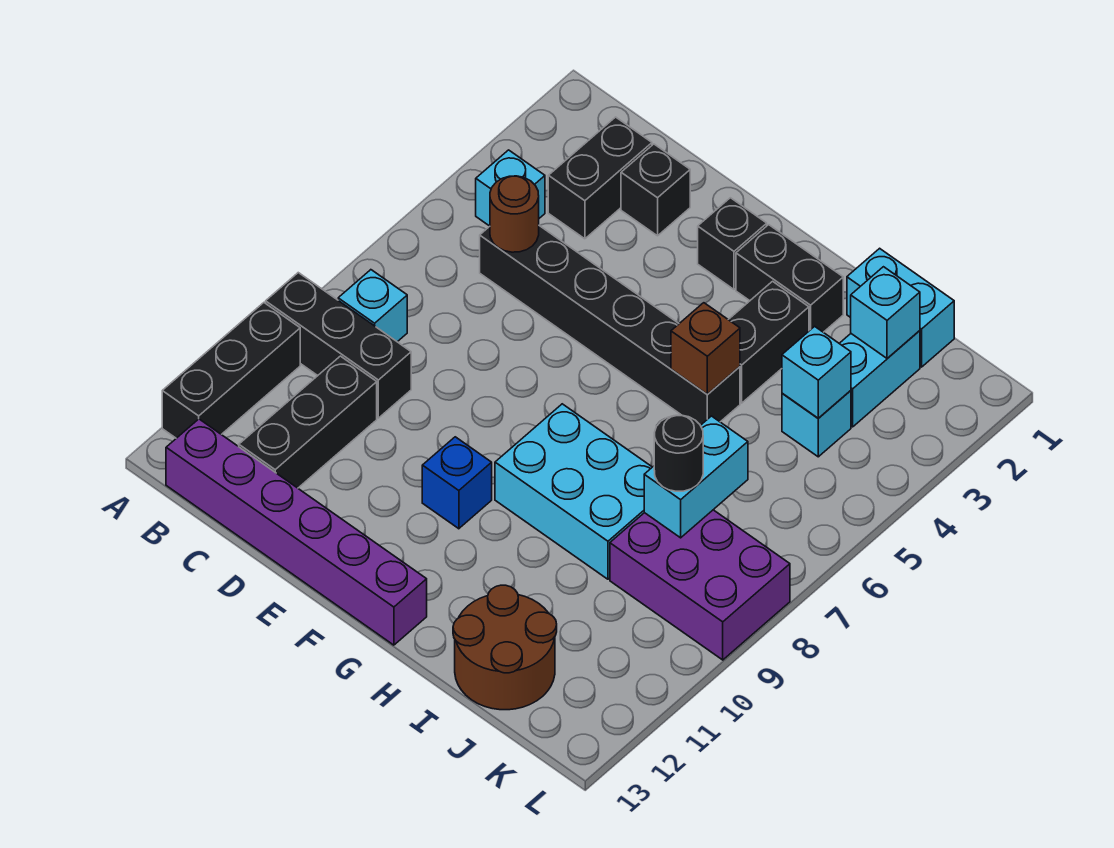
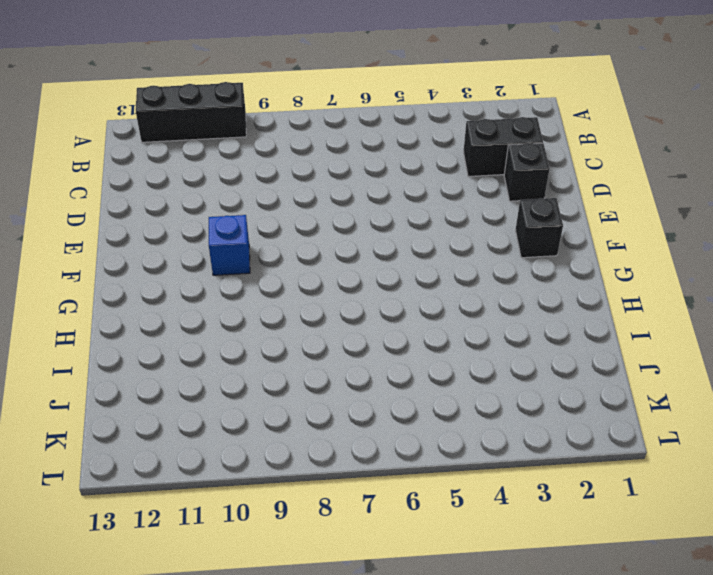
none -> black brick A9:C9 level 1
none -> cyan brick B4 level 1
none -> cyan brick B8 level 1

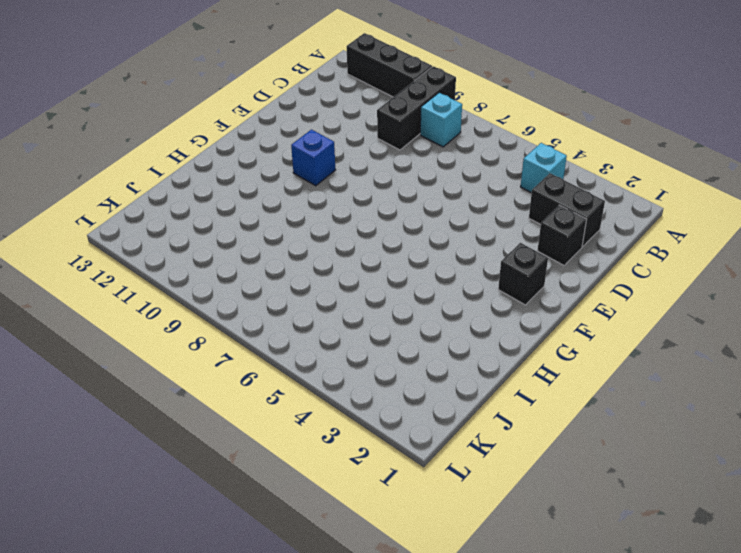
none -> purple brick B13:G13 level 1
none -> black brick C5:H5 level 1
none -> black brick C10:C12 level 1

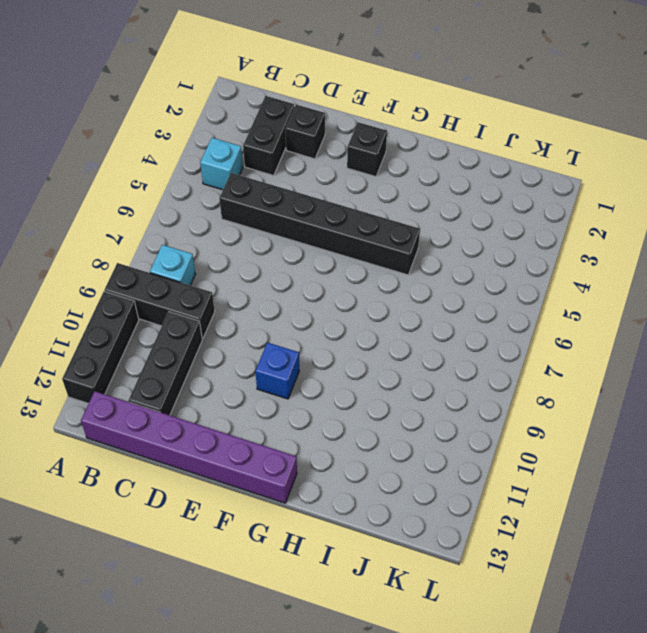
none -> black brick G2:H2 level 1
none -> cyan brick G8:I9 level 1
none -> black brick H3:H4 level 1

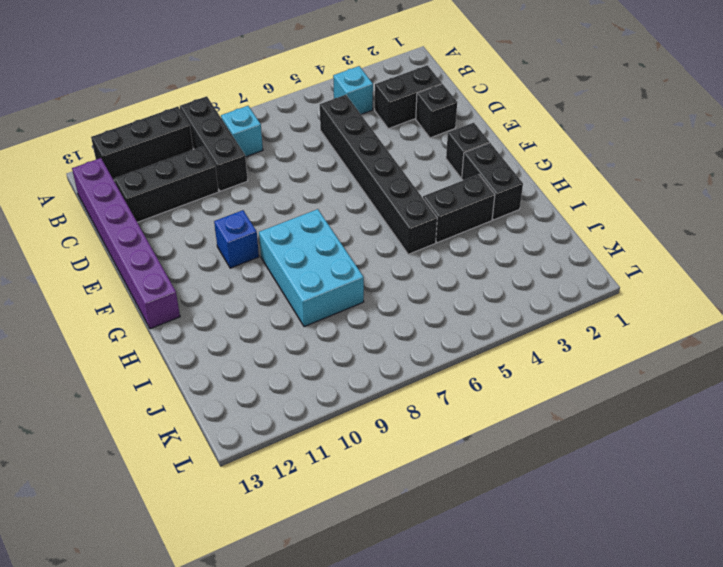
none -> cyan brick I1:J1 level 1
none -> brown round brick I12:J13 level 1
none -> cyan brick J2:J3 level 1

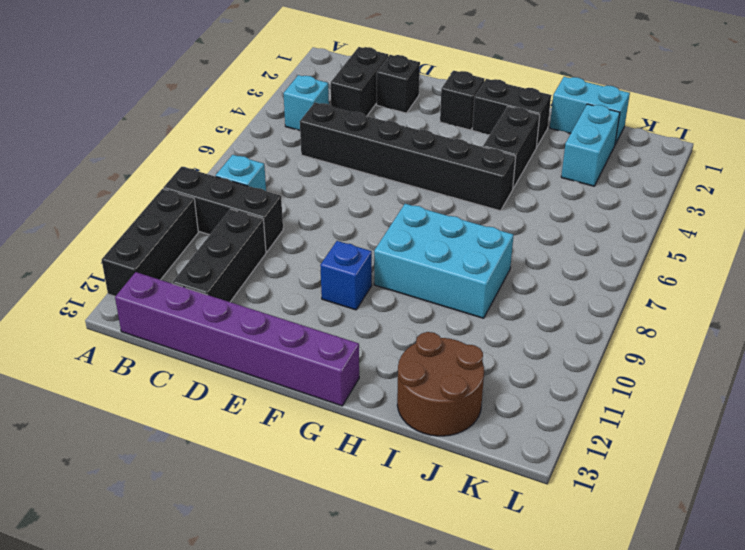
none -> cyan brick J4 level 1
none -> purple brick J8:L9 level 1
none -> brown round brick C5 level 2

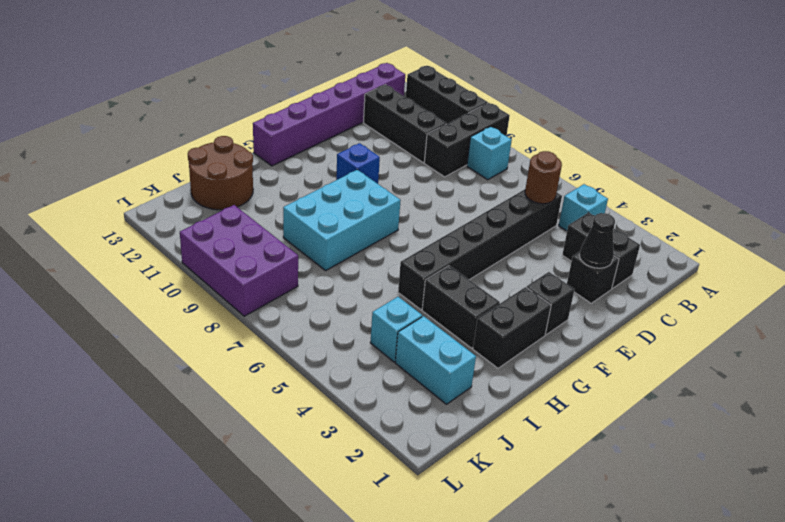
black cone D2 level 2 -> none
purple brick K8:L10 level 1 -> purple brick J8:L9 level 1
none -> cyan brick I1:J1 level 1
none -> brown brick H5 level 2
none -> cyan brick J2 level 2

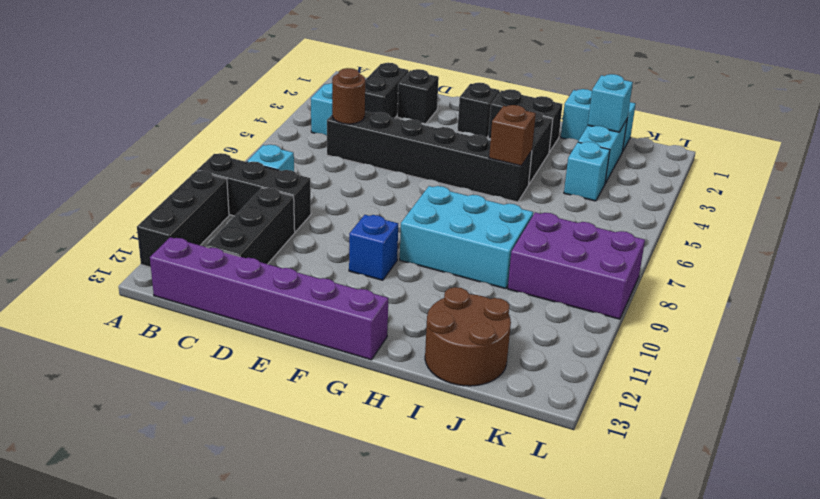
none -> cyan brick J4 level 2
none -> cyan brick J7:J8 level 2
none -> black round brick J8 level 3

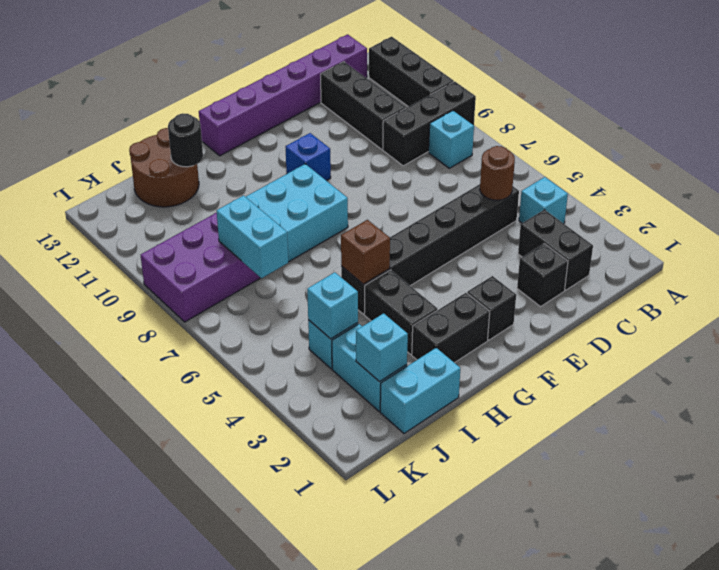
black round brick I12 level 2 -> black round brick J8 level 3

